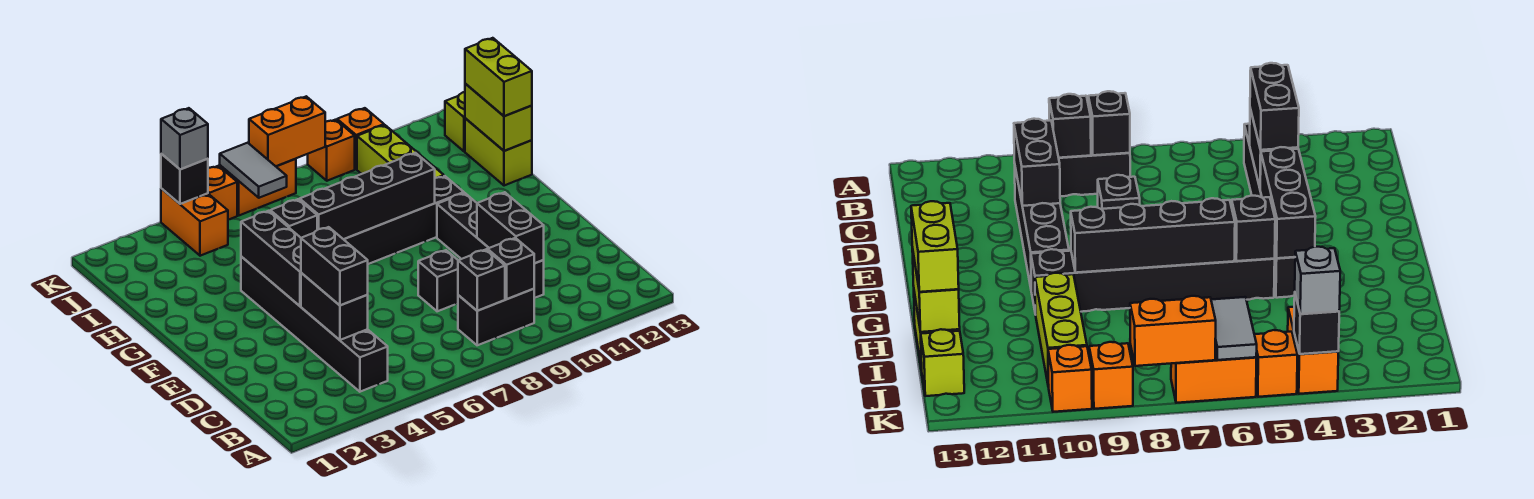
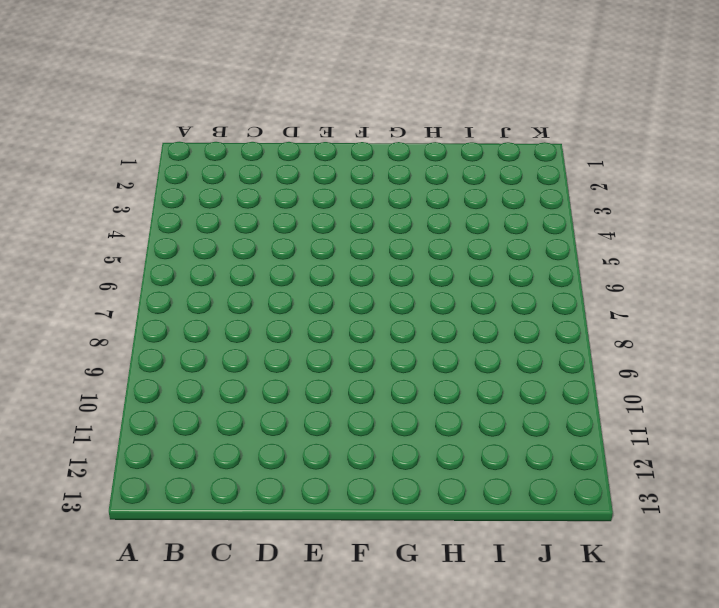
none -> black brick B4:G4 level 1
none -> black brick B8:B9 level 1
none -> black brick C10:F10 level 1

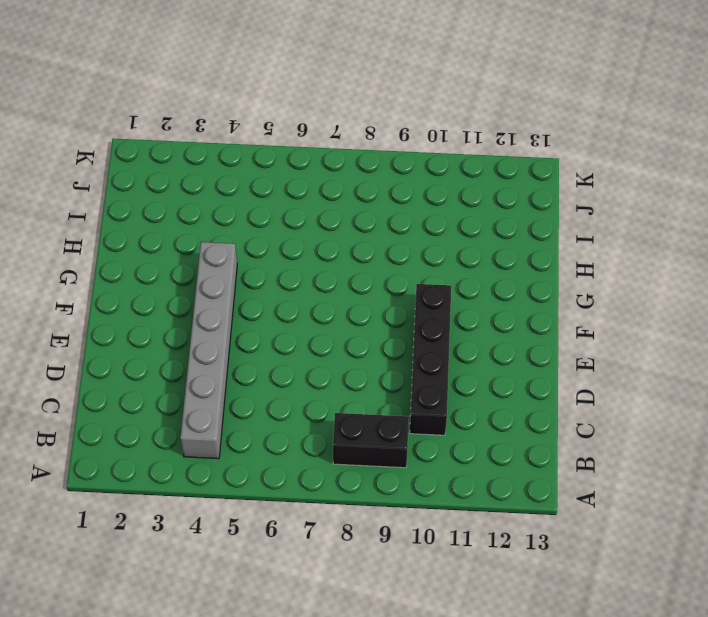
grey brick B4:G4 level 1 -> black brick B4:G4 level 1
none -> black brick D8 level 1
none -> black brick G5:G10 level 1
none -> lime brick H10:J10 level 1

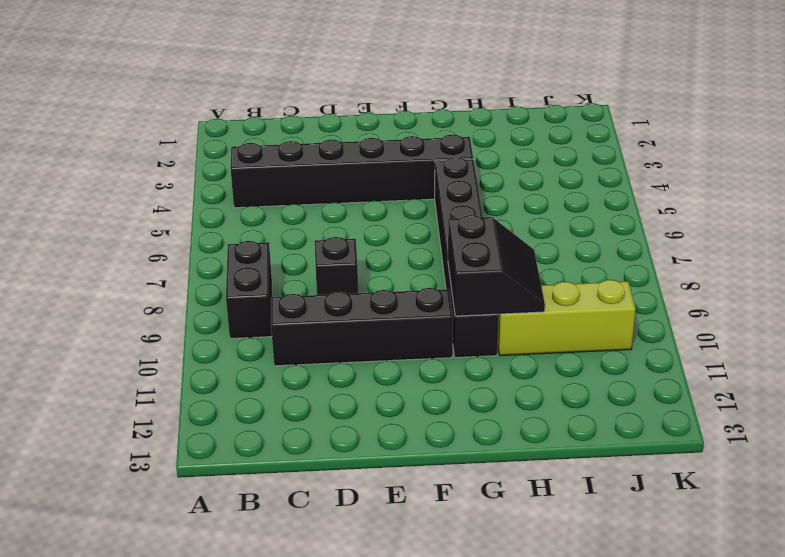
black slope G9:H10 level 2 top G -> black brick G6:G9 level 2
none -> lime brick H13:I13 level 1
none -> orange brick J4:K4 level 1
none -> lime brick J13 level 1

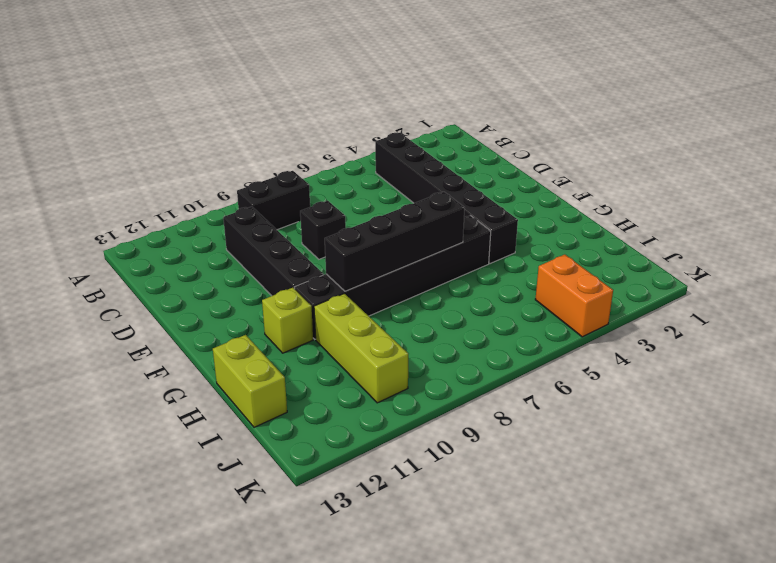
lime brick G11 level 1 -> lime brick J13 level 1
none -> orange brick K5 level 1
none -> orange brick K6:K7 level 1
none -> orange brick K9 level 1

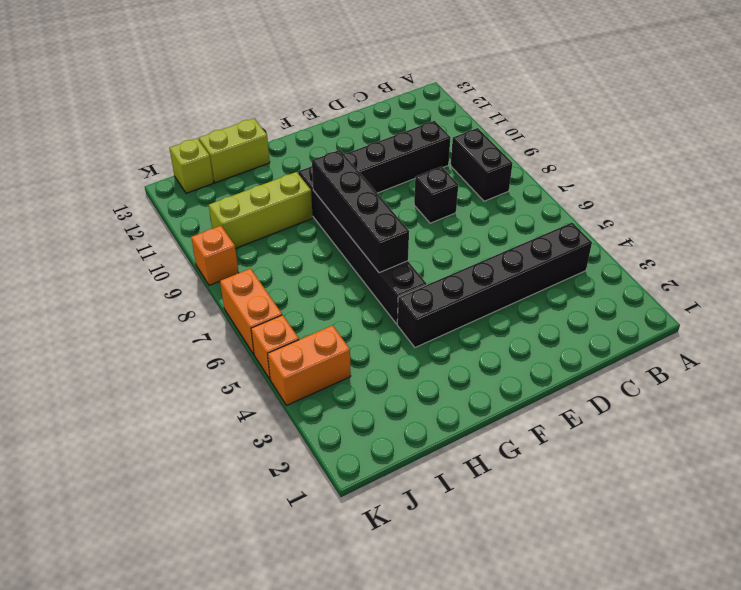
none -> orange brick K10 level 1
none -> black brick B8 level 2
none -> black brick B9 level 2

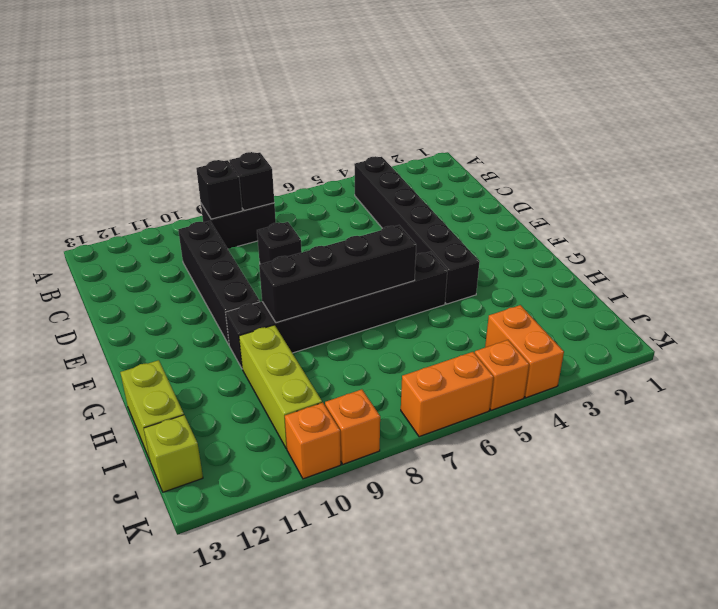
none -> black brick C4:D4 level 2
none -> black brick C10:D10 level 2
none -> black brick E4:G4 level 2

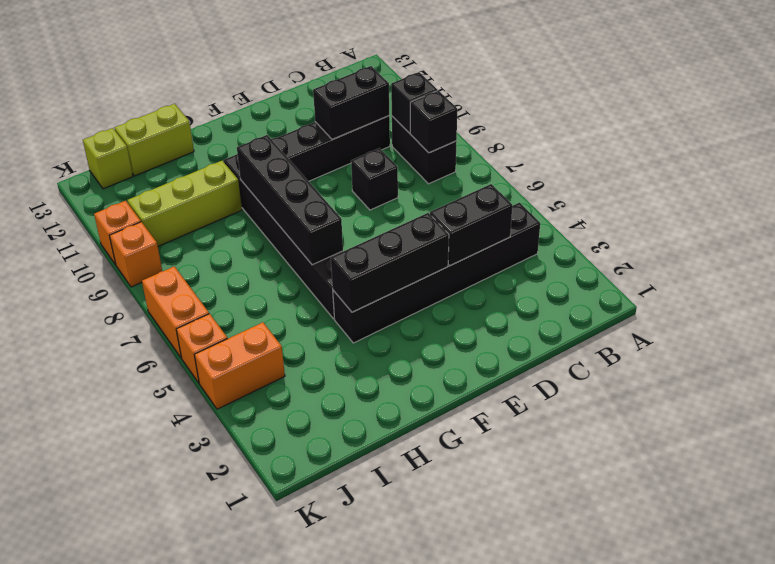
none -> black brick G5 level 2
none -> lime brick H13:I13 level 2
none -> grey tile J6:K6 level 2

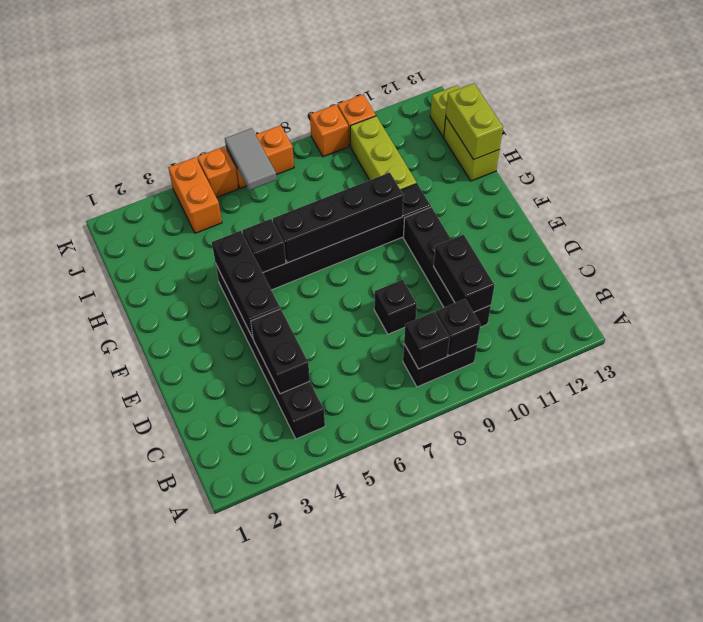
none -> black brick K4 level 2
none -> orange brick K7:K8 level 2
none -> black brick C4:D4 level 3

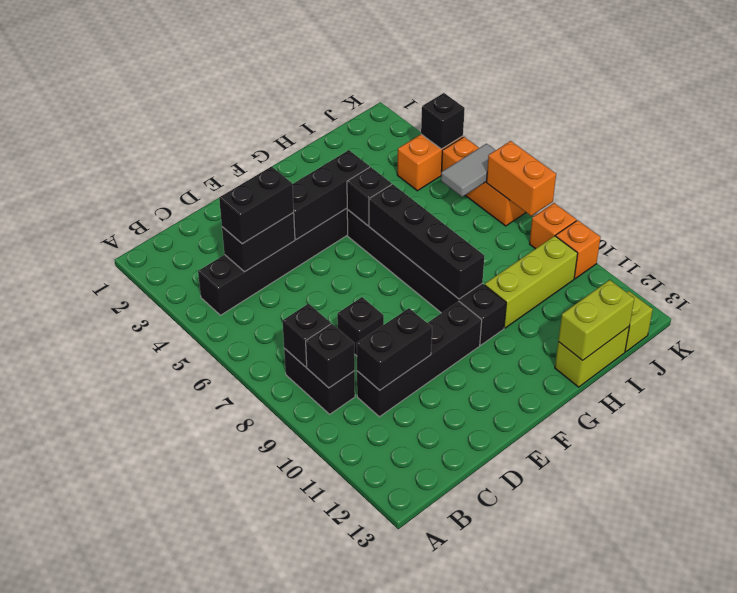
none -> lime brick H13:I13 level 3
none -> grey brick K4 level 3

